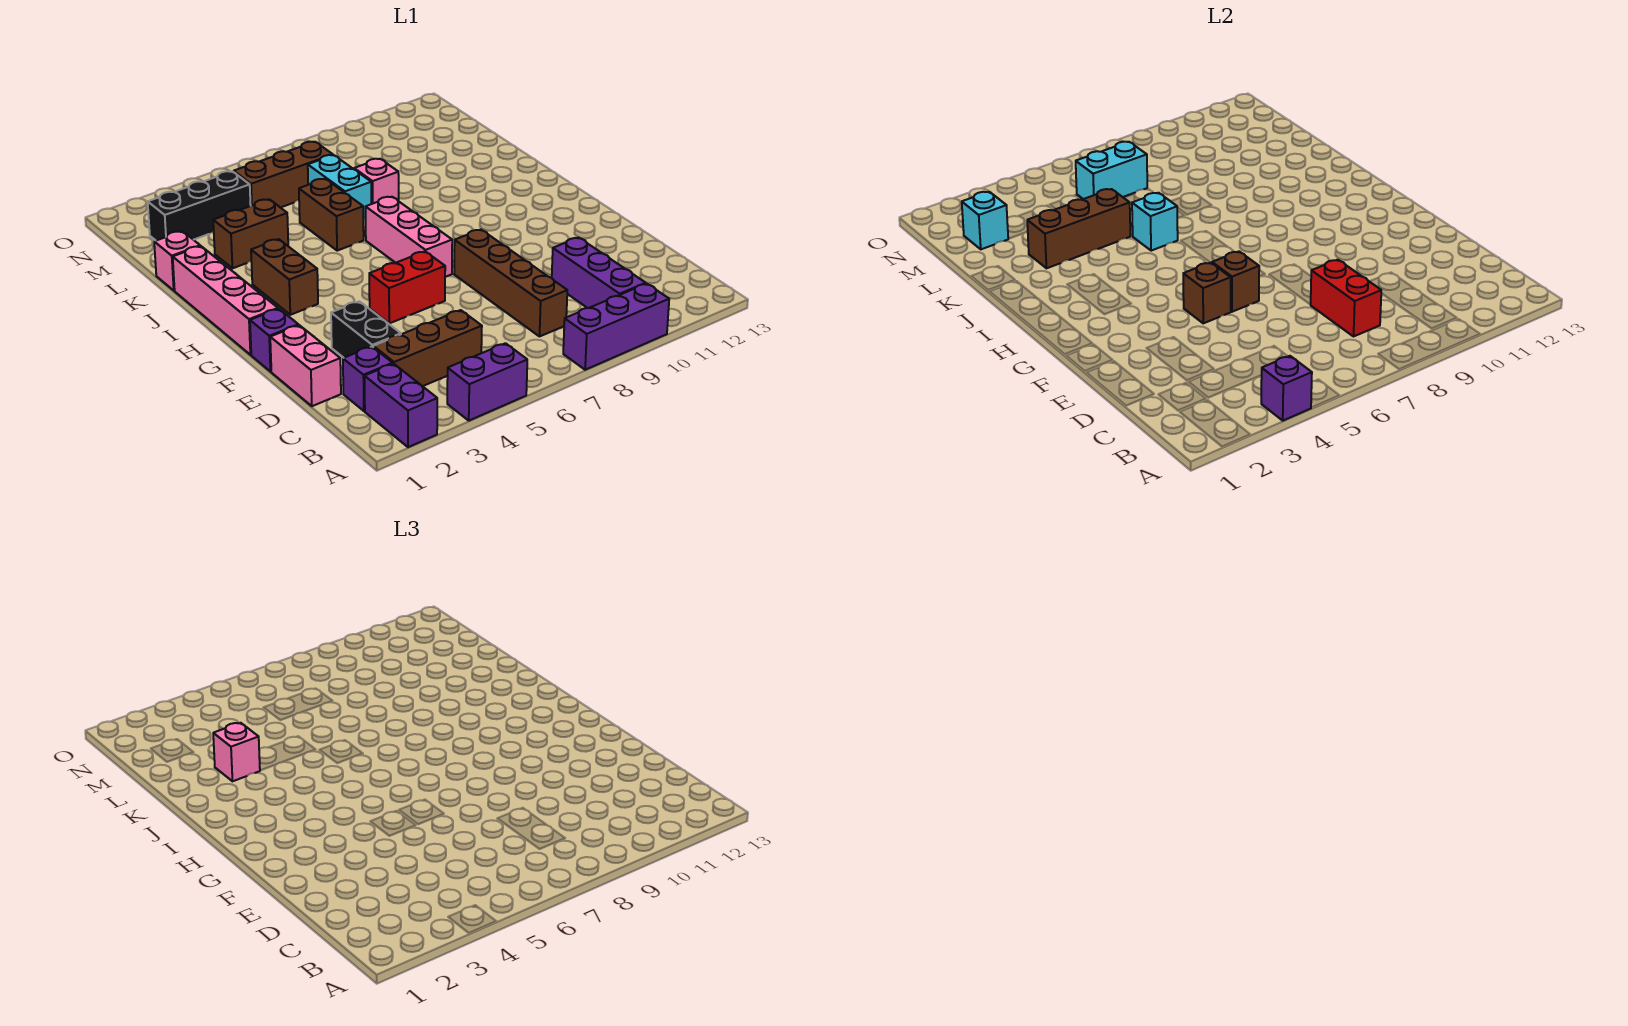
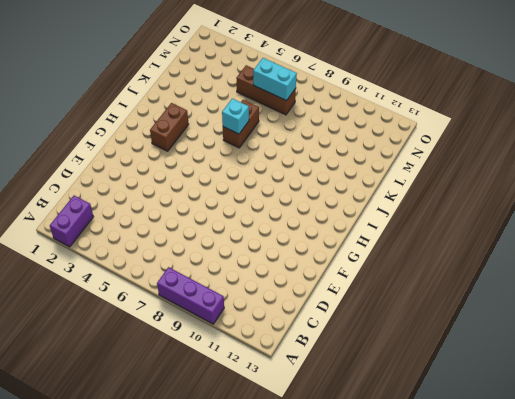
none -> purple brick A4:A5 level 1
none -> purple brick B10:D10 level 1
none -> purple brick C2 level 1
none -> brown brick C3:C5 level 1

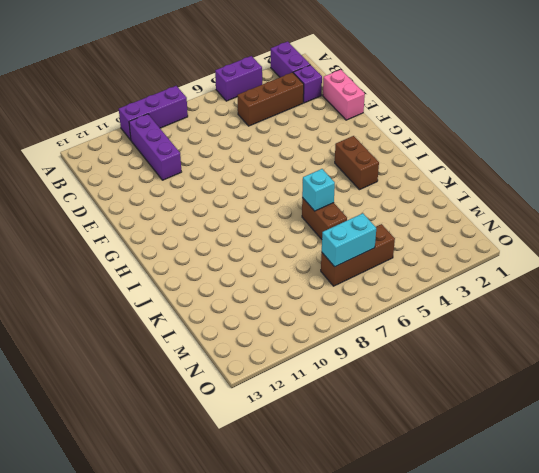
none -> brown brick C8:F8 level 1
none -> black brick D3:E3 level 1
none -> purple brick F1 level 1
none -> red brick F5:F6 level 1

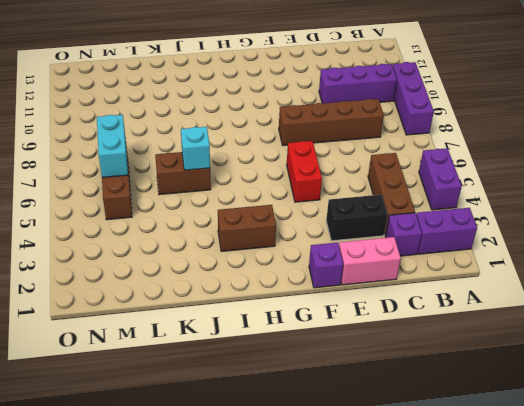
none -> pink brick G1:J1 level 1
none -> pink brick G7:I7 level 1
none -> pink brick K1 level 1
none -> brown brick K3:K4 level 1

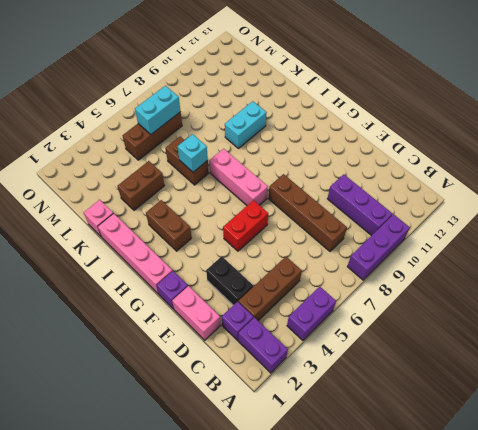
cyan brick J9:J10 level 1 -> cyan brick K7:L7 level 1
none -> pink brick K8 level 1
none -> black brick M2:M4 level 1
none -> purple brick A4 level 2
none -> red brick C8:D8 level 2

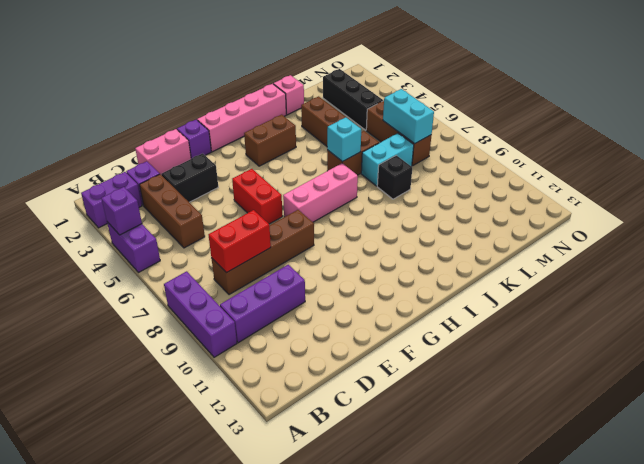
black brick K8 level 1 -> pink brick K8 level 1
none -> brown brick F5 level 2
none -> brown brick F6 level 2
none -> brown brick K3:K5 level 2
none -> cyan brick M2 level 2

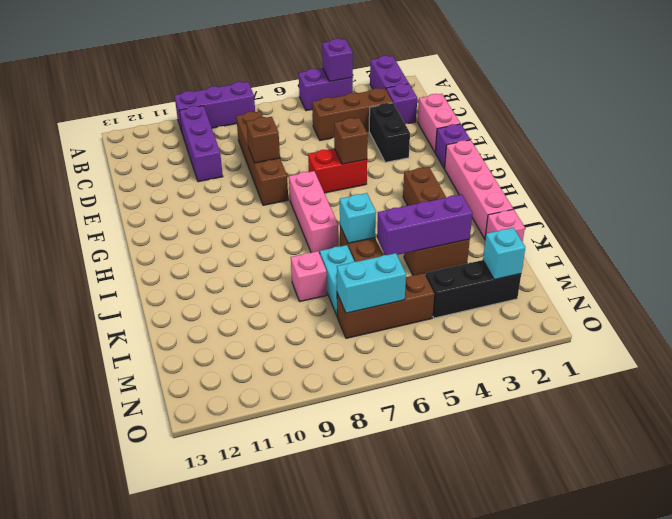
brown brick E8 level 2 -> brown brick F6 level 2
purple brick K3:K5 level 2 -> brown brick K3:K5 level 2
none -> red brick C8:D8 level 2
none -> pink brick K3 level 3

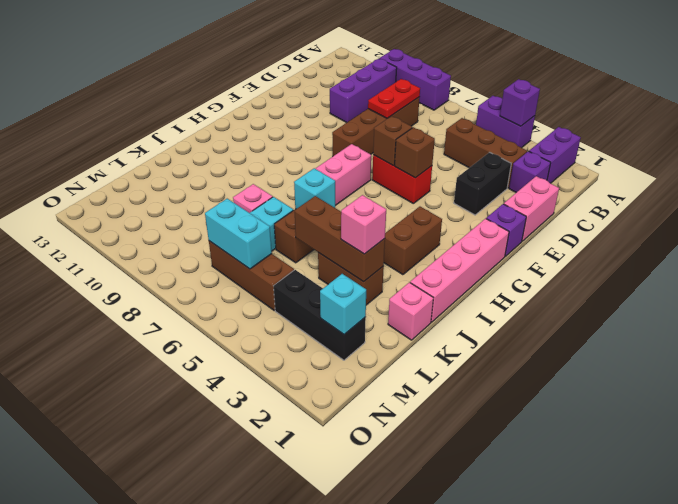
red plate C8:D8 level 2 -> red brick C8:D8 level 2

